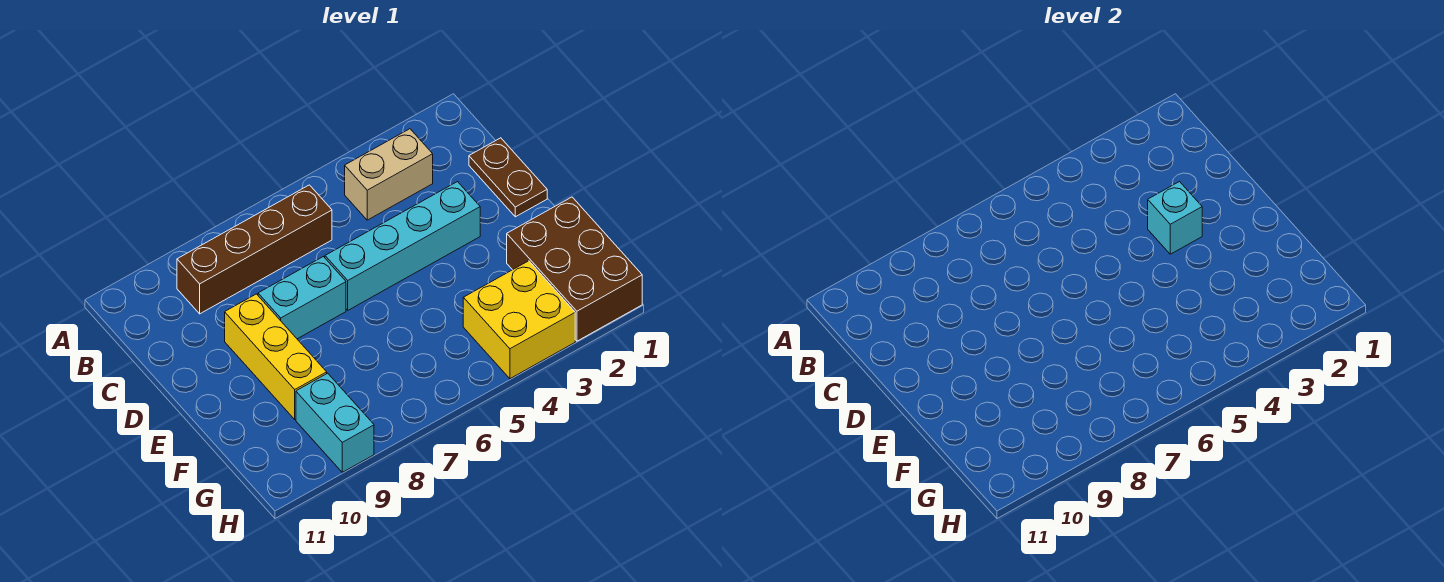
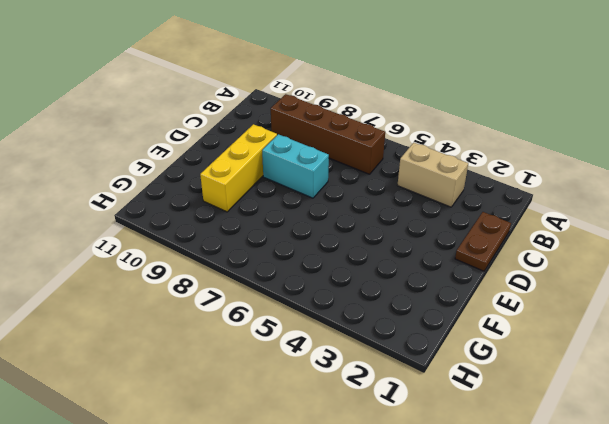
none -> cyan brick D3:D6 level 1
none -> brown brick F1:H2 level 1

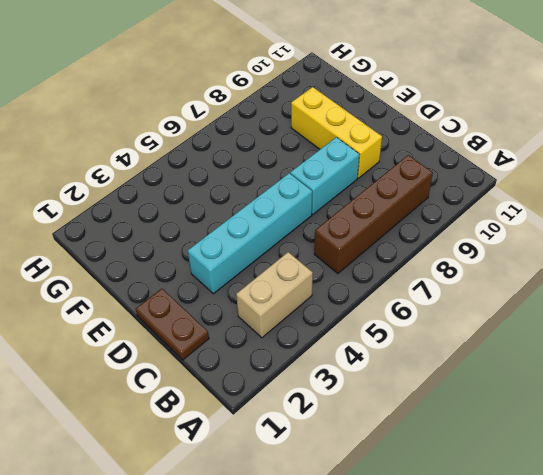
none -> brown brick F1:H2 level 1
none -> yellow brick G3:H4 level 1

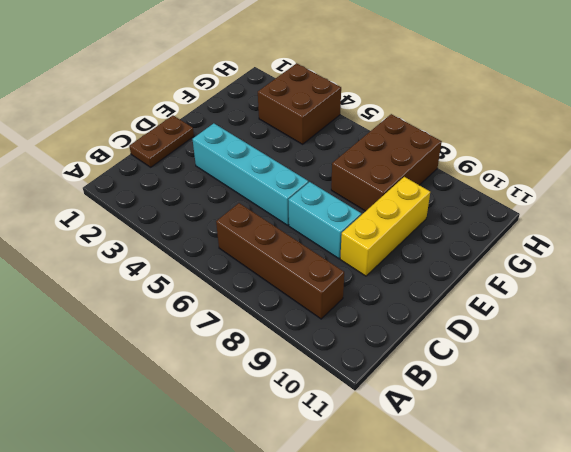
brown brick F7:H8 level 1 -> brown brick F1:H2 level 1
brown brick G3:H4 level 1 -> yellow brick G3:H4 level 1
none -> tan brick B3:B4 level 1
none -> cyan brick G9:H9 level 1

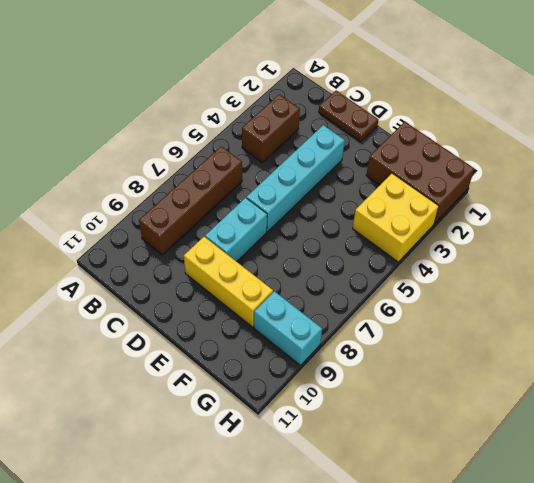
brown brick B3:B4 level 1 -> tan brick B3:B4 level 1
none -> cyan brick D3 level 2

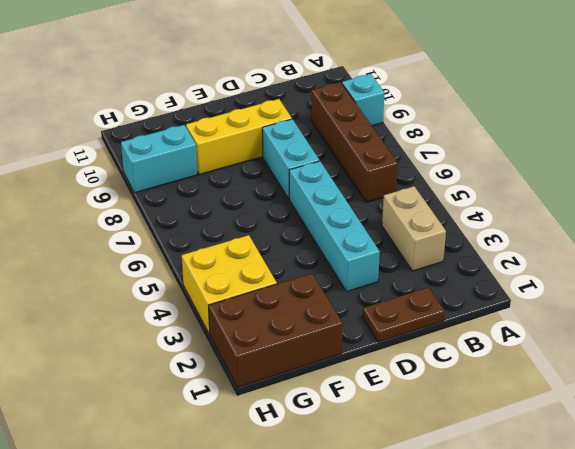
cyan brick A9 level 1 -> cyan brick D3 level 2

